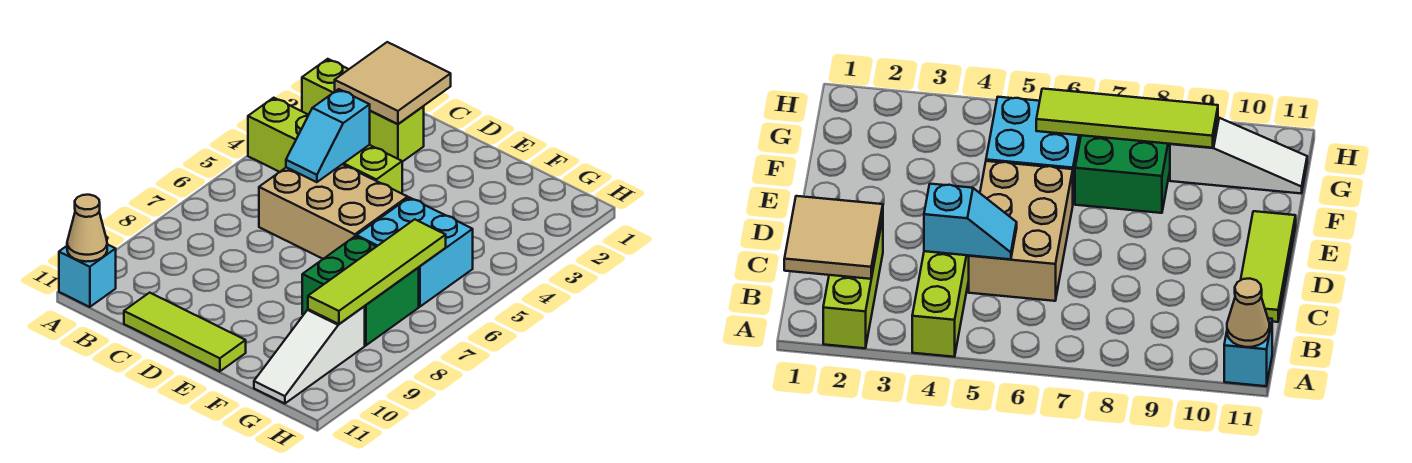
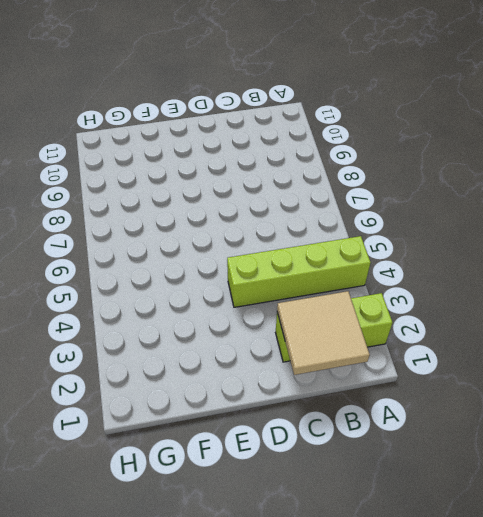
none -> cyan brick A11 level 1
none -> tan brick C5:E6 level 1
none -> lime tile C11:E11 level 1

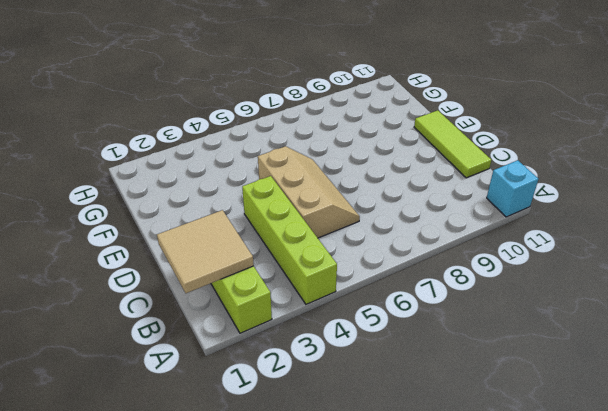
tan slope C5:E6 level 1 top 5 -> tan brick C5:E6 level 1
none -> cyan brick F5:G6 level 1
none -> green brick F7:G8 level 1
none -> white slope G9:G11 level 1 top 9

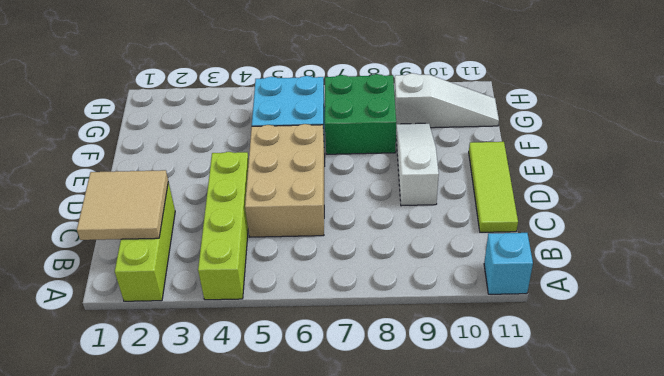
white slope D9:F9 level 1 top D -> none
none -> tan cone A11 level 2
none -> cyan slope C4:C5 level 2 top 4
none -> lime tile G6:G9 level 2

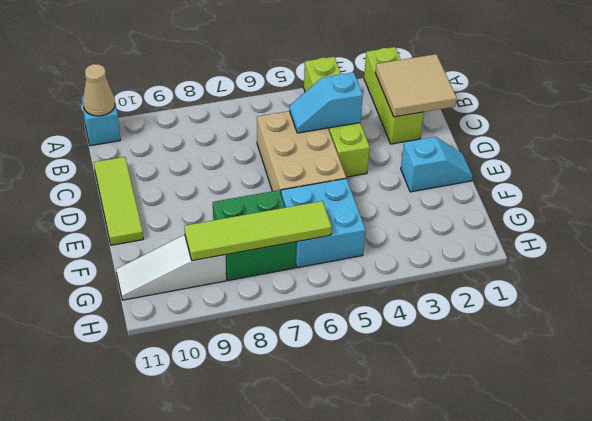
cyan slope E1:E2 level 1 top 2 -> none

